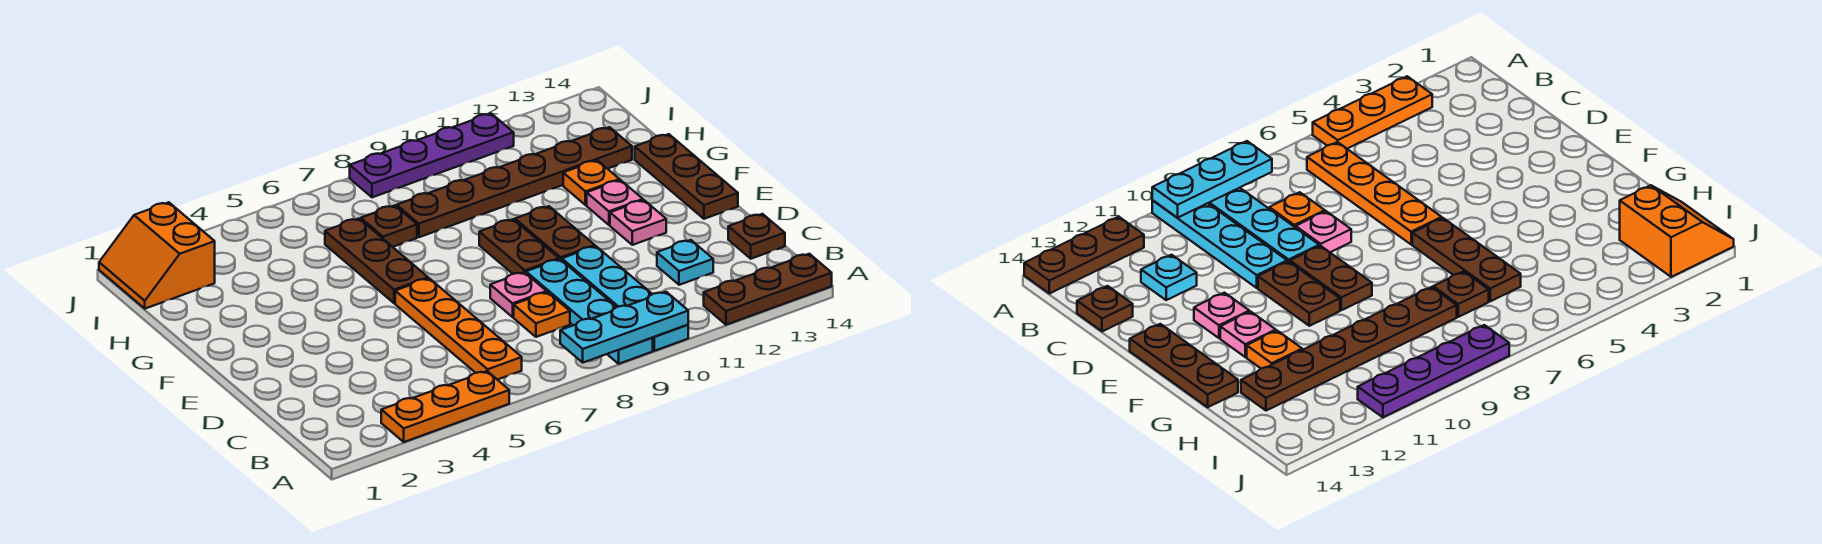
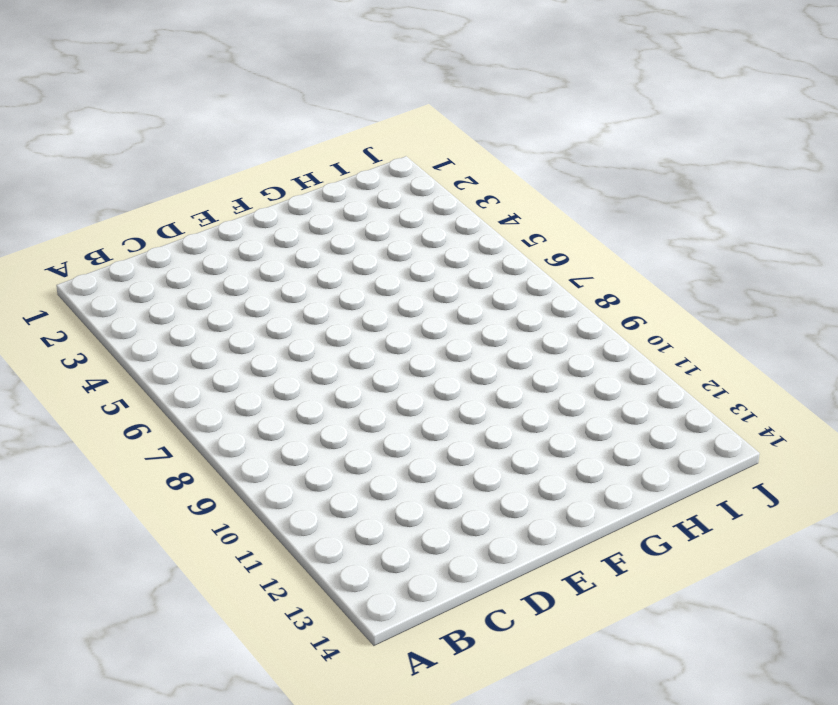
none -> orange plate A3:A5 level 1
none -> cyan plate A9:D9 level 1
none -> cyan plate A10:D10 level 1

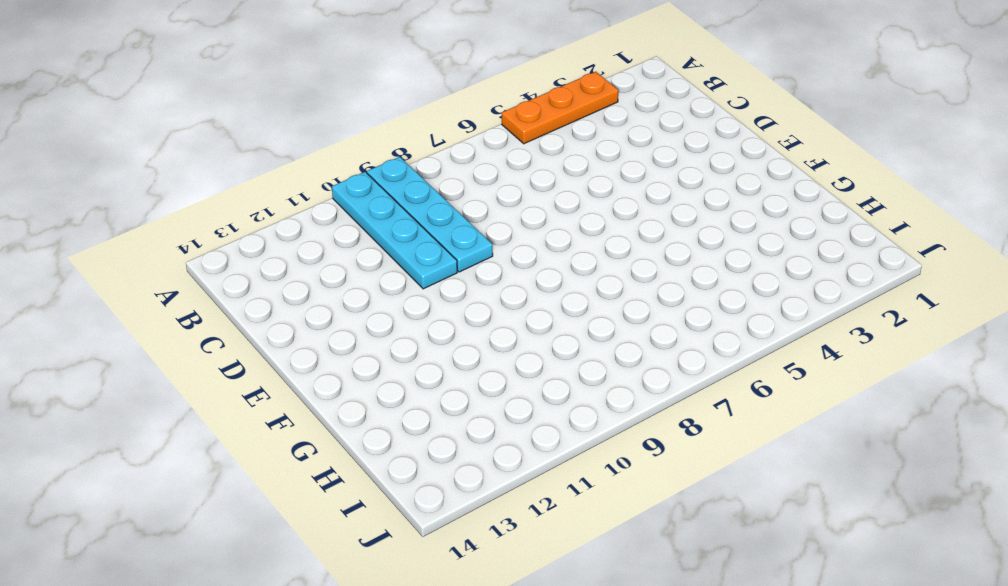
none -> brown plate A12:A14 level 1
none -> orange plate B6:E6 level 1
none -> orange plate C8 level 1

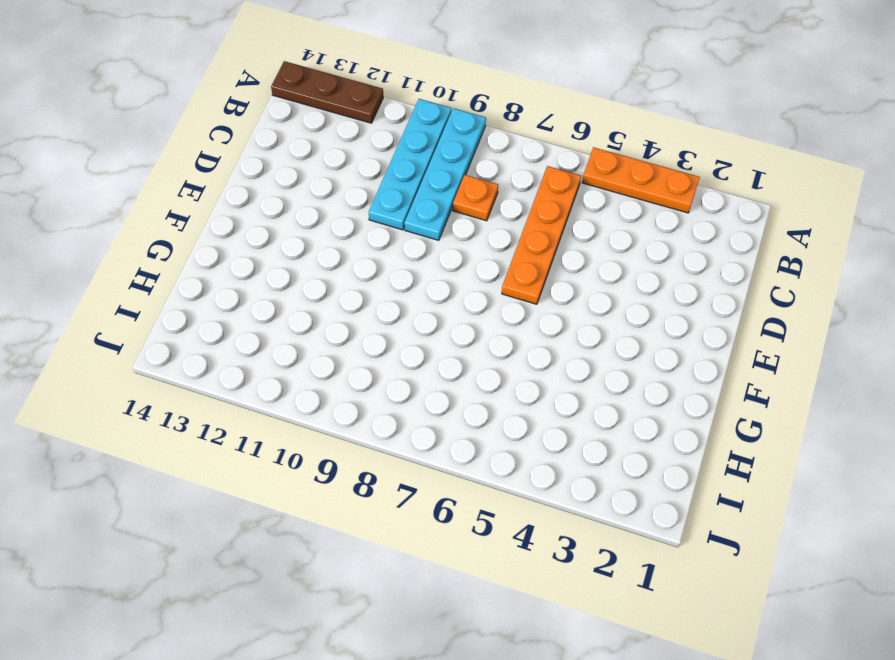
none -> cyan plate C12 level 1
none -> brown plate C14 level 1
none -> pink plate D8 level 1

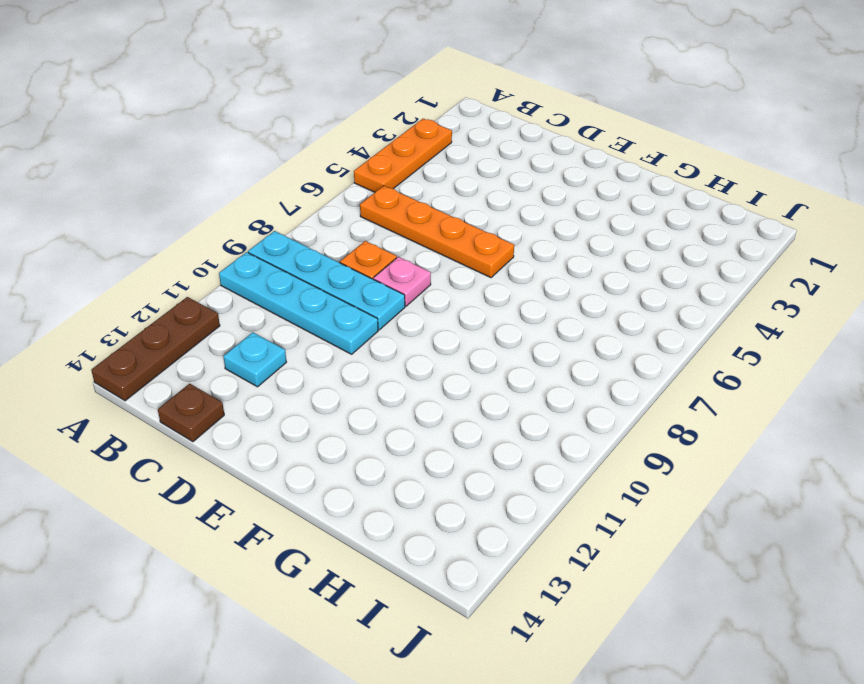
none -> brown plate E9:F9 level 1
none -> brown plate E10:F10 level 1
none -> pink plate E12 level 1

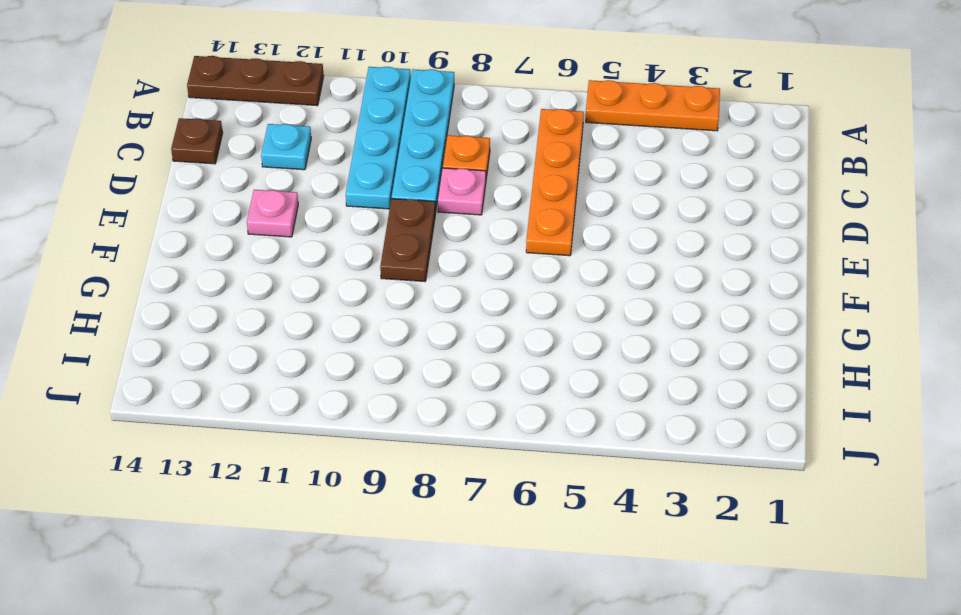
none -> brown plate E10:F10 level 1
none -> brown plate E14:G14 level 1
none -> brown plate F6:H6 level 1

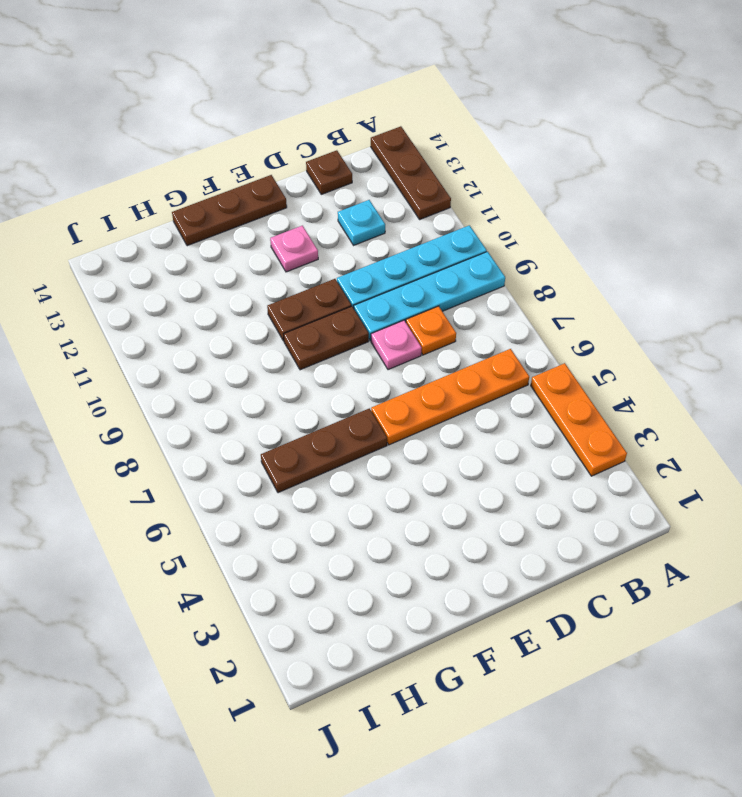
none -> pink plate F12 level 1
none -> orange plate G12 level 1
none -> brown plate H7 level 1

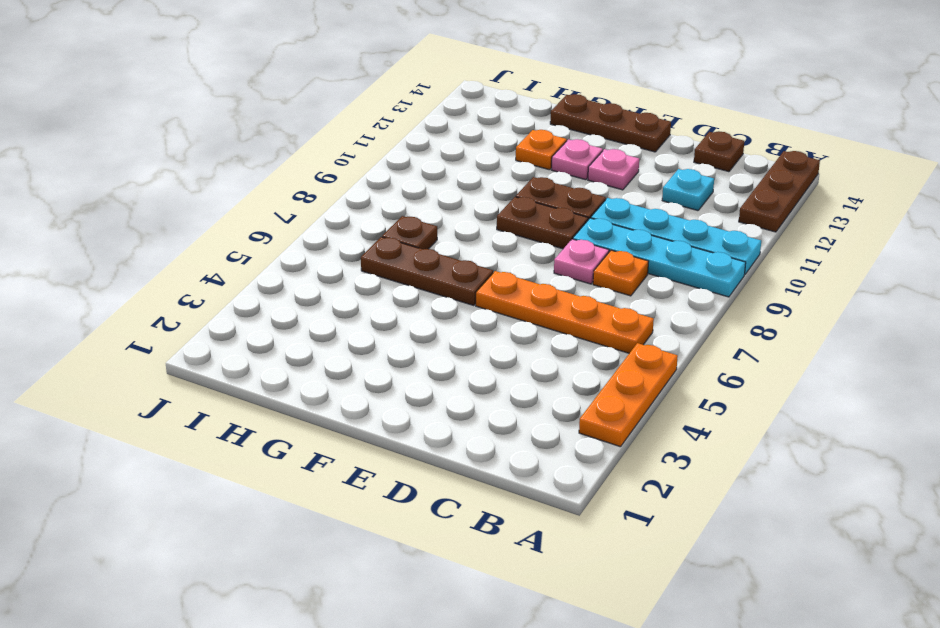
none -> brown plate H8:H13 level 1
none -> orange slope I1:J2 level 1 top 2
none -> purple plate J8:J11 level 1

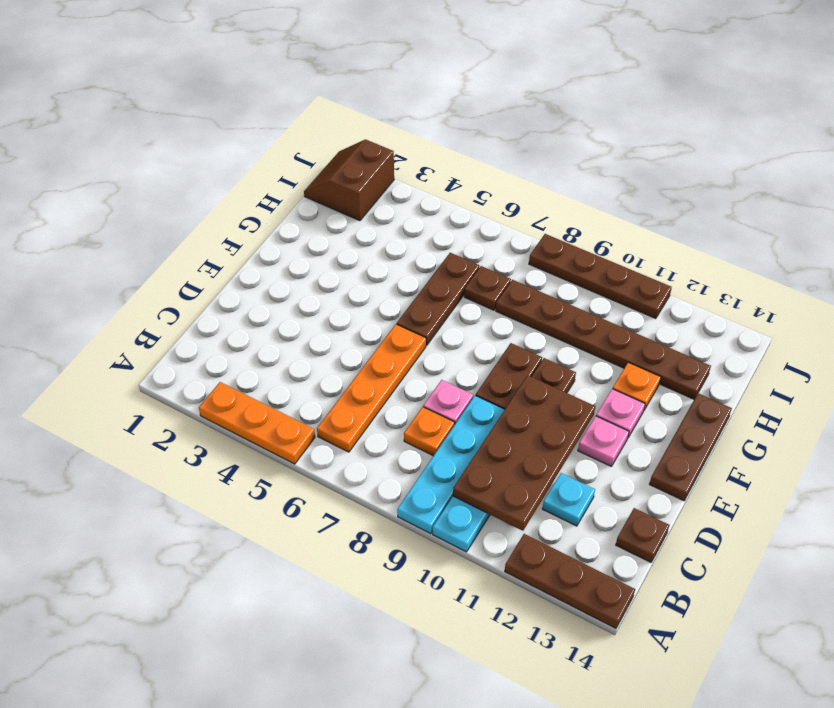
brown plate B10:E11 level 2 -> none
brown slope I1:J2 level 1 top 2 -> orange slope I1:J2 level 1 top 2
brown plate J8:J11 level 1 -> purple plate J8:J11 level 1
none -> cyan plate A8:A10 level 2

